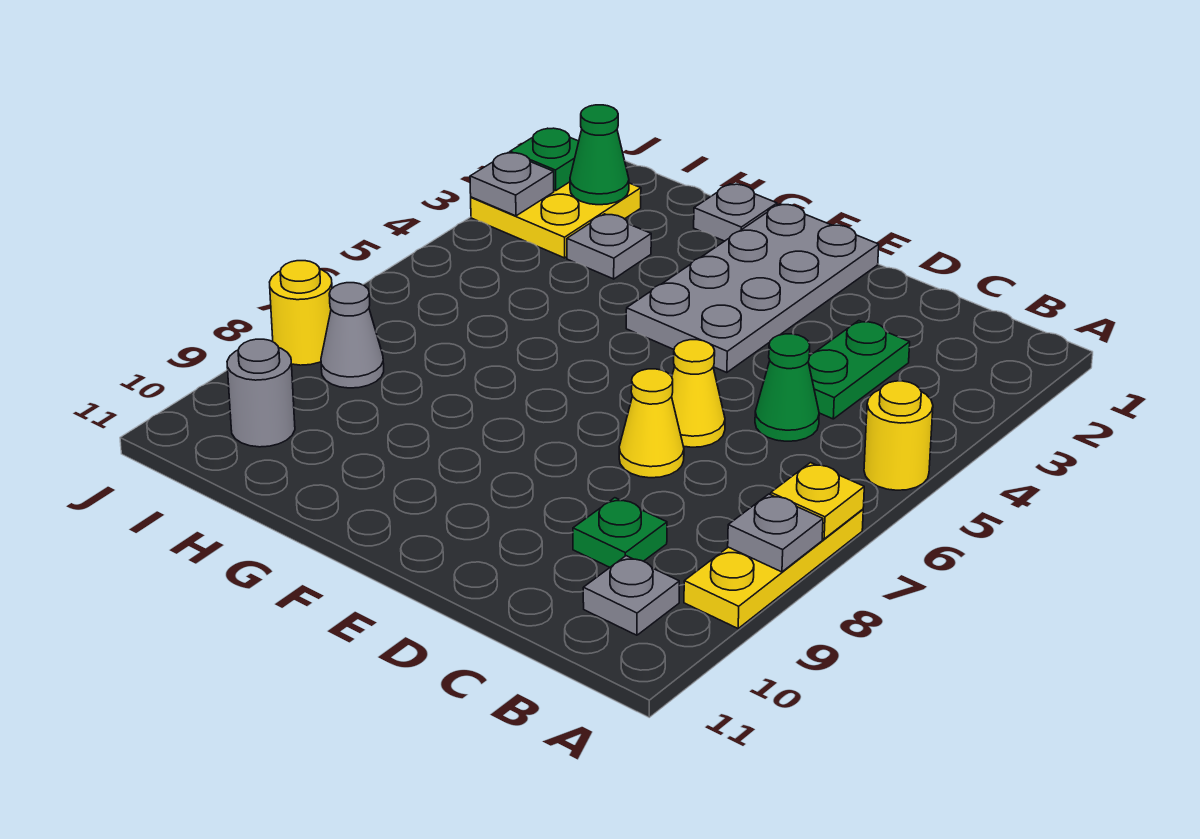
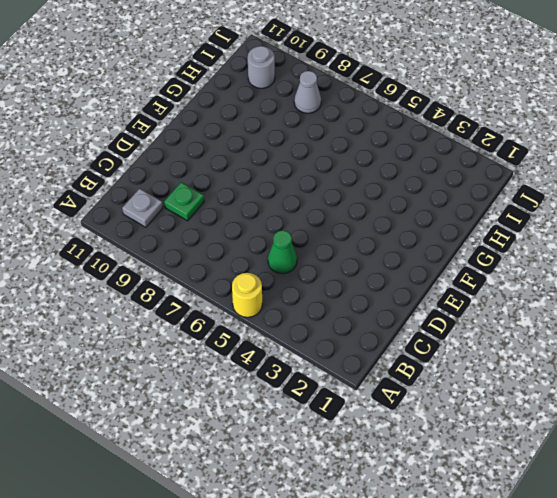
none -> yellow plate A7:A9 level 1
none -> green plate C3:C4 level 1
none -> yellow cone D6 level 1

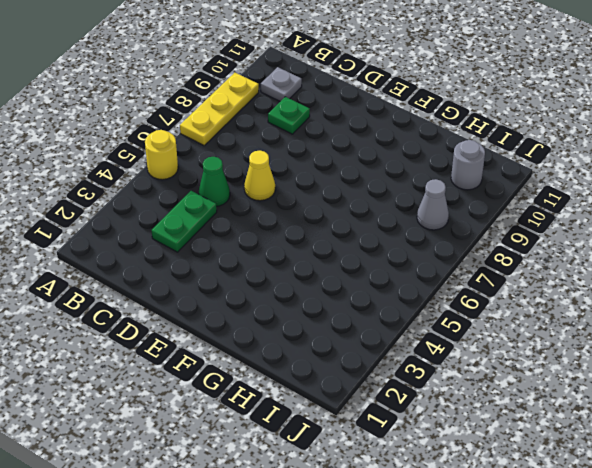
none -> yellow cone D7 level 1
none -> grey plate E1:F4 level 1
none -> grey plate G1 level 1

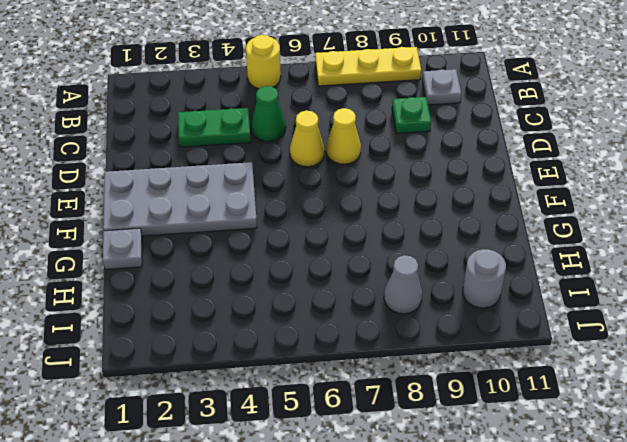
none -> grey plate H3 level 1
none -> yellow plate I2:J3 level 1
none -> yellow round brick J8 level 1

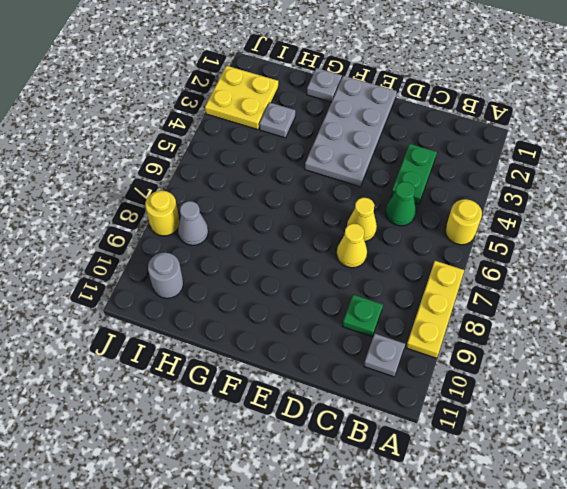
none -> yellow plate A7 level 2
none -> grey plate A8 level 2
none -> green cone I2 level 2

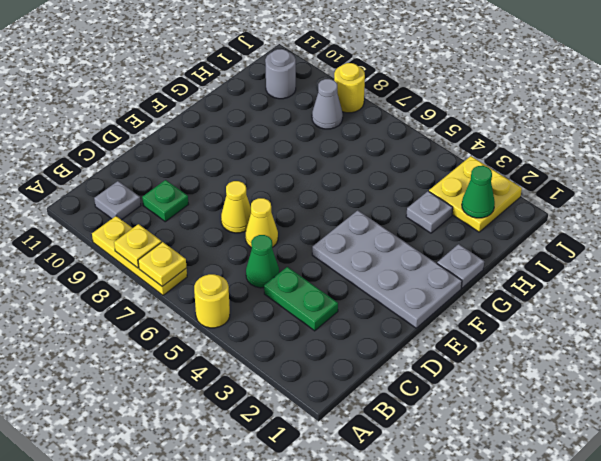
yellow plate A8 level 2 -> grey plate A8 level 2
none -> green plate J2 level 2
none -> grey plate J3 level 2

